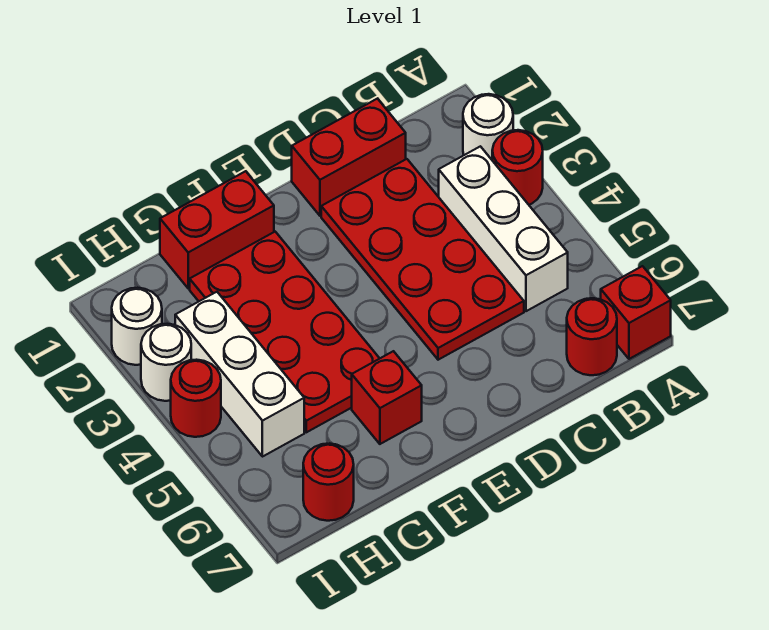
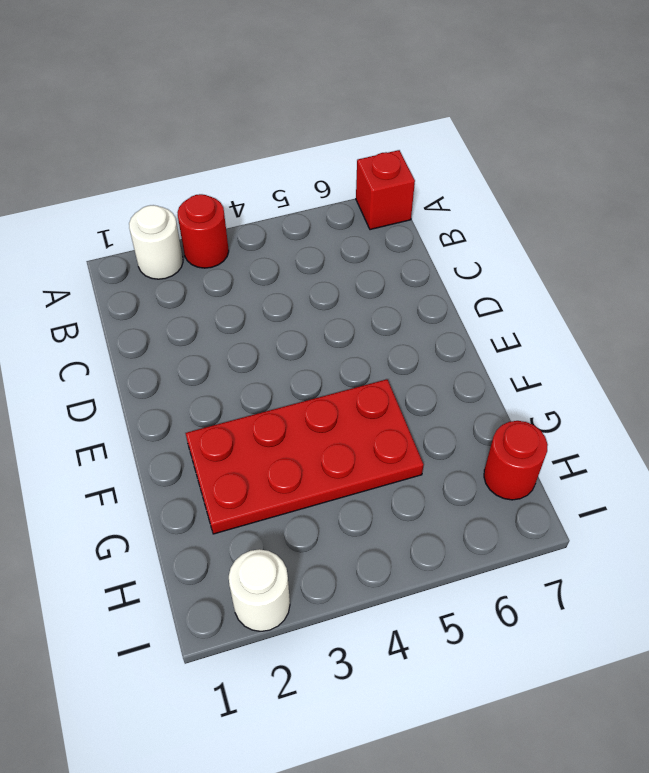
none -> white brick B3:B5 level 1
none -> red round brick B7 level 1
none -> red brick C1:D1 level 1

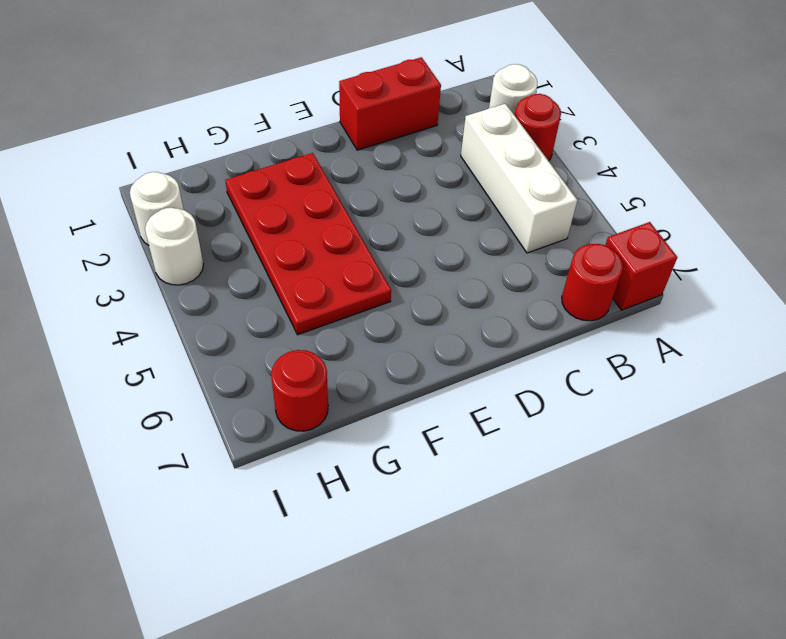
none -> red plate C2:D5 level 1
none -> red brick F1:G1 level 1
none -> red brick F6 level 1

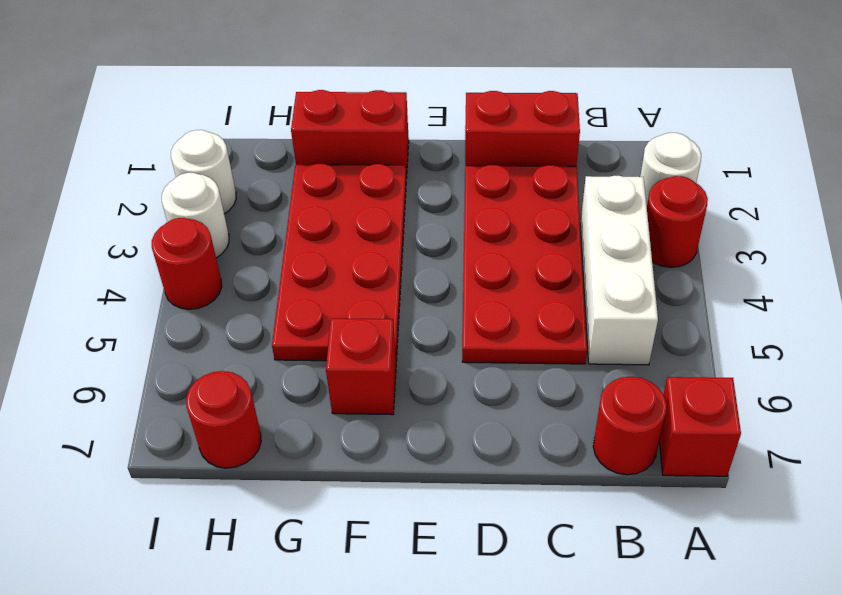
none -> white brick H3:H5 level 1

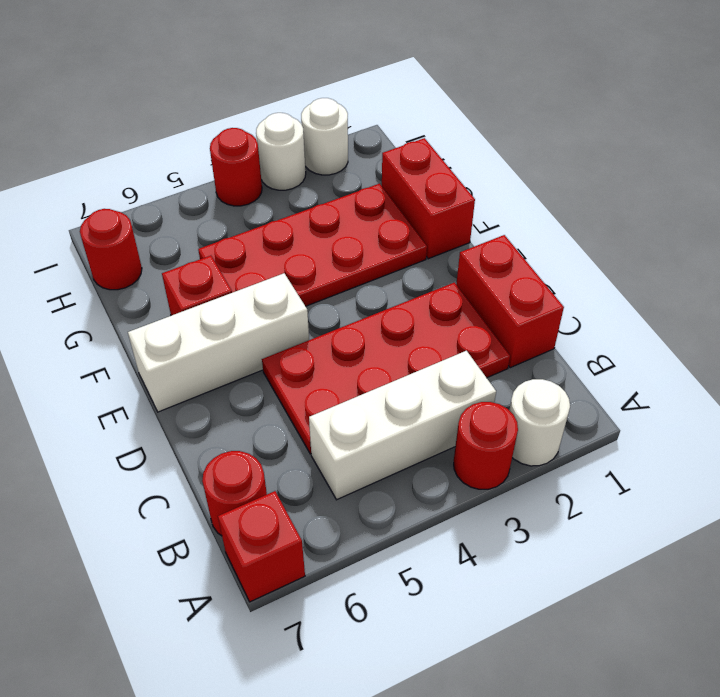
white brick E5:E7 level 1 -> white brick H3:H5 level 1

